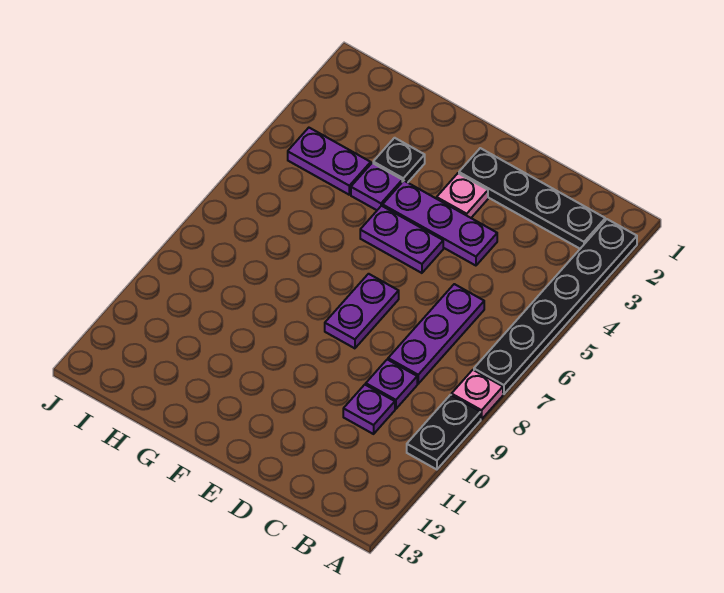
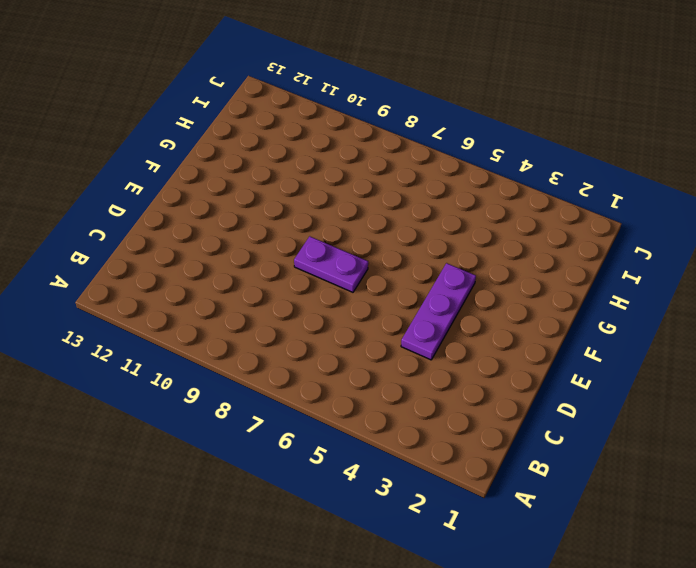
none -> black plate A2:A7 level 1
none -> pink plate A8 level 1
none -> black plate A9:A10 level 1

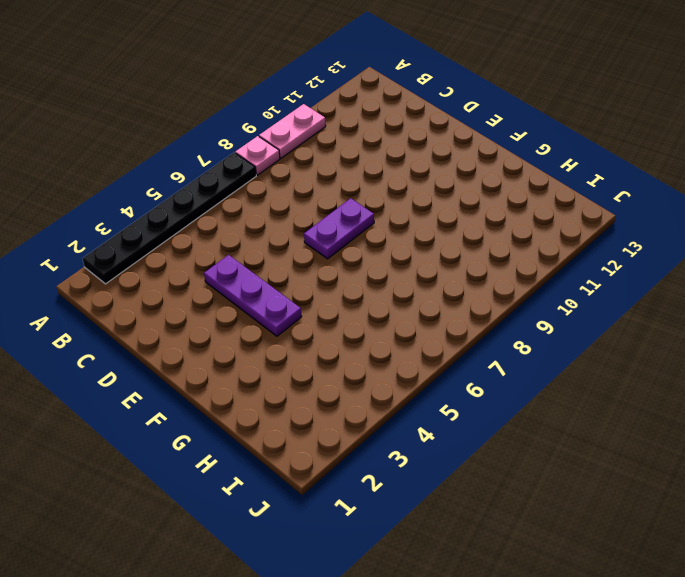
pink plate A9:A10 level 1 -> black plate A9:A10 level 1
none -> black plate B2:E2 level 1
none -> purple plate C6:C8 level 1
none -> purple plate C9 level 1

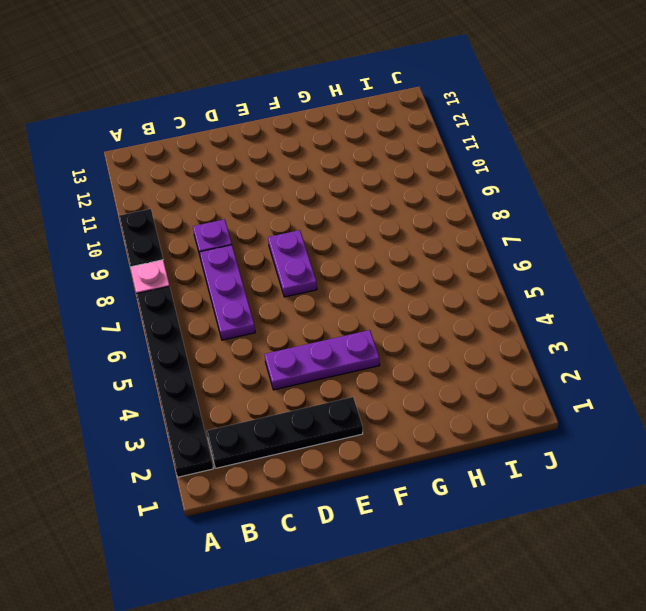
none -> purple plate C10 level 1
none -> pink plate E3 level 1
none -> purple plate E5:F5 level 1

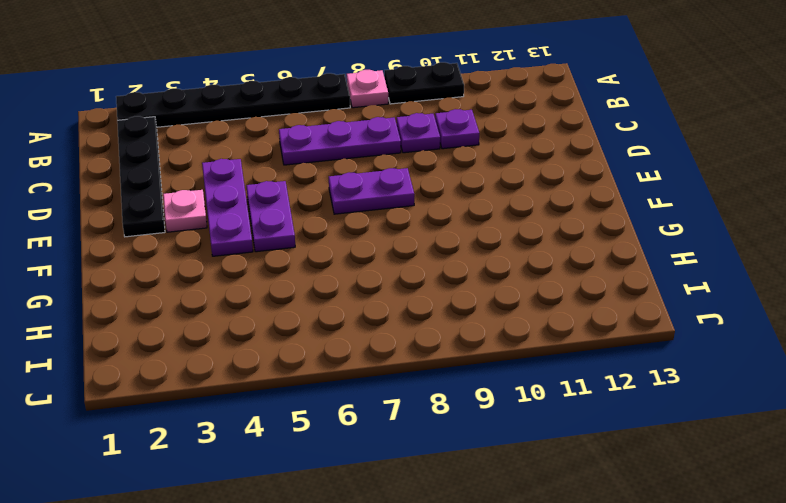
none -> black plate G3 level 1
none -> purple plate G4 level 1
none -> purple plate H4:I4 level 1

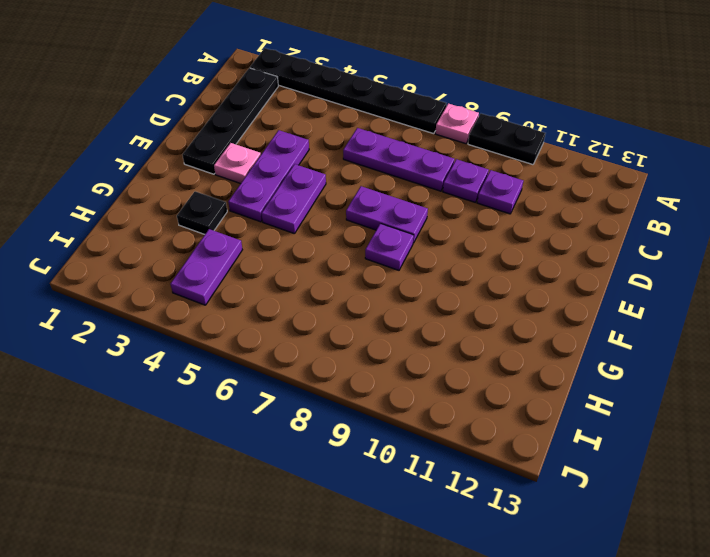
purple plate F8 level 1 -> purple plate G4 level 1

